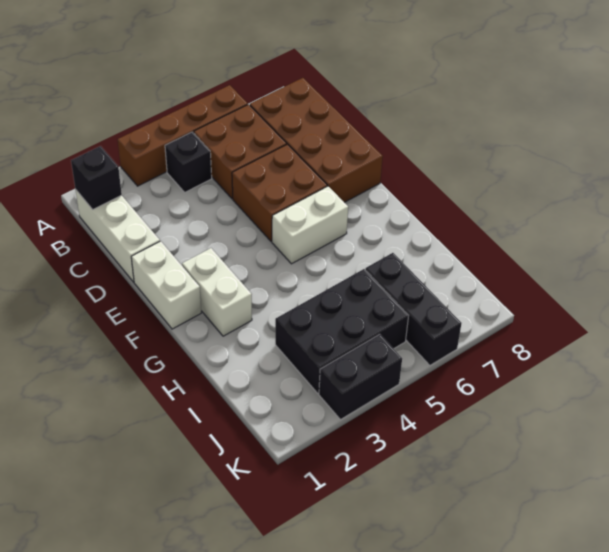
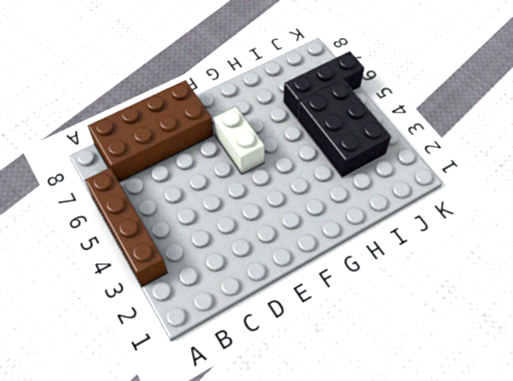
none -> white brick B1:D1 level 1
none -> black brick B4 level 1
none -> brown brick B5:C6 level 1

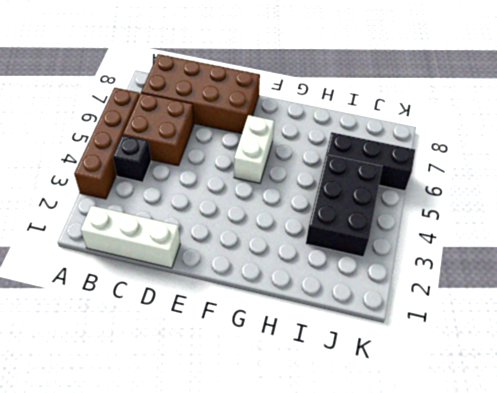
none -> brown brick D5:E6 level 1
none -> white brick E1:F1 level 1
none -> white brick F2:G2 level 1

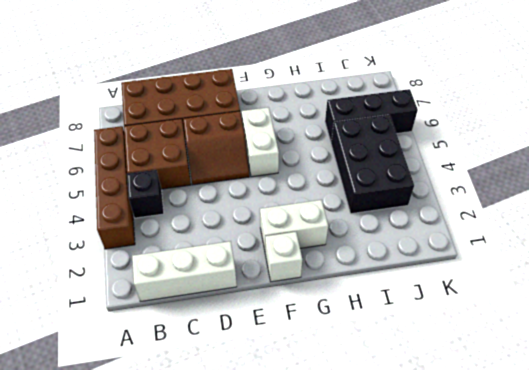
brown slope D5:E6 level 1 top 6 -> brown brick D5:E6 level 1
white brick F1 level 1 -> white brick E1:F1 level 1
none -> black brick K3:K4 level 1
none -> black brick B1 level 2

